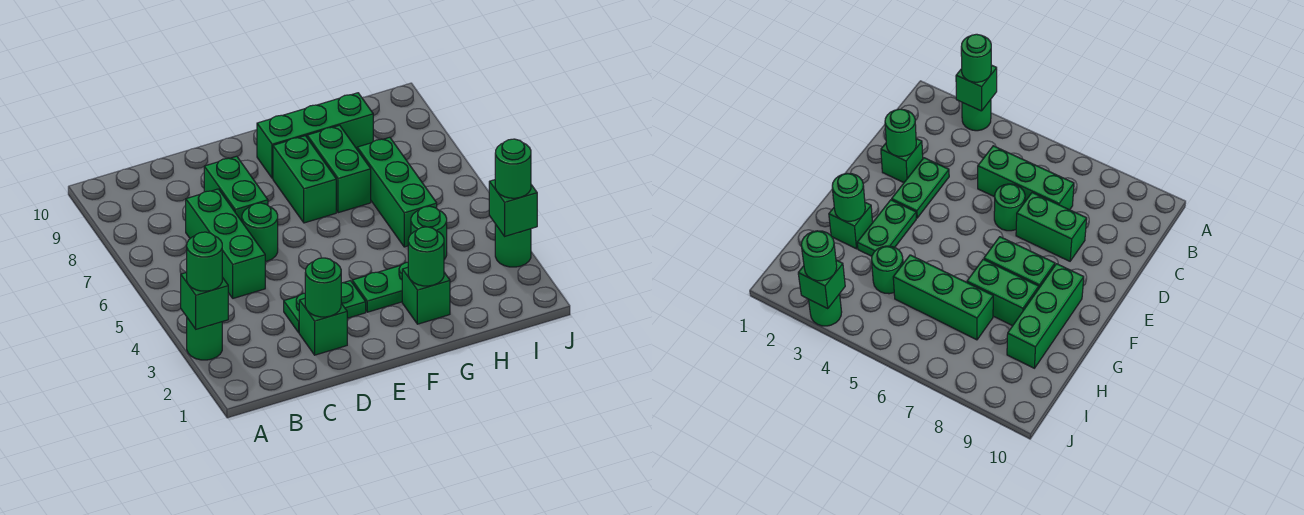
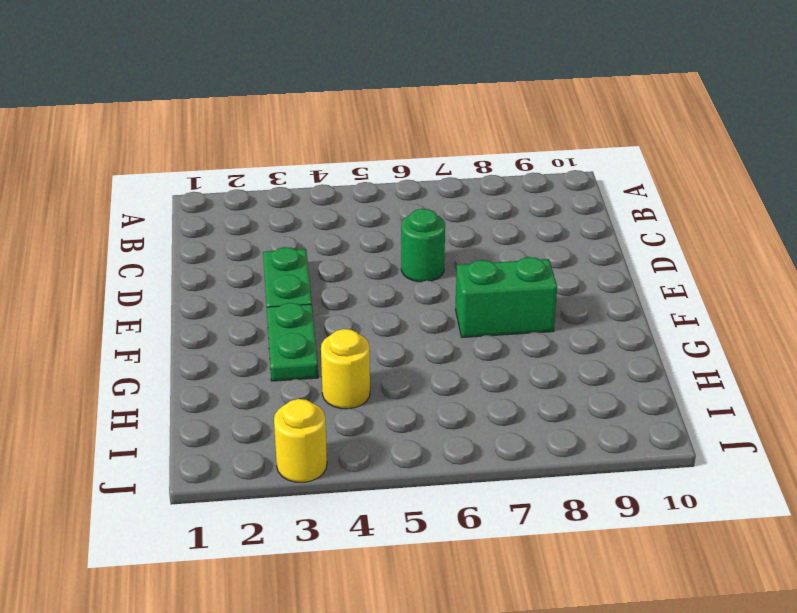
yellow round brick H4 level 1 -> green round brick H4 level 1
yellow round brick J3 level 1 -> green round brick J3 level 1
none -> green round brick A3 level 1
none -> green brick C5:C7 level 1
none -> green brick D2 level 1

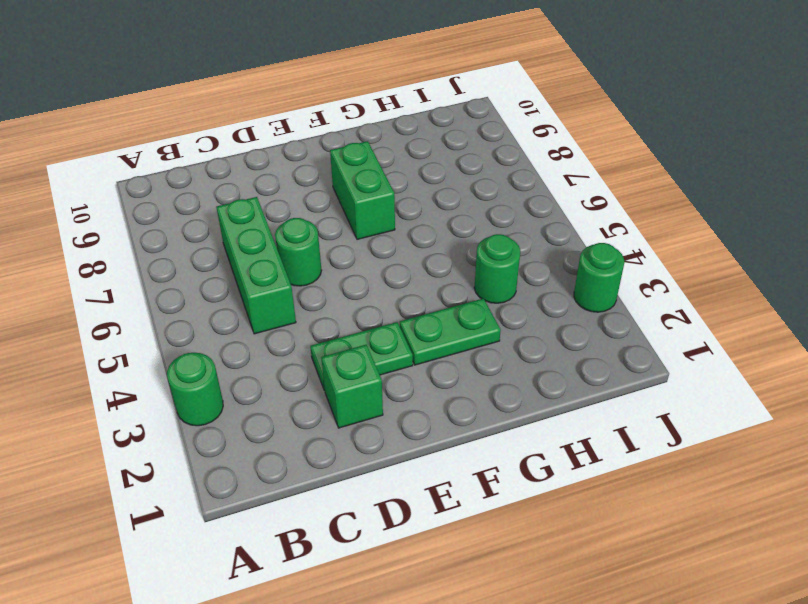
none -> green brick D7:D8 level 1
none -> green brick F9:H9 level 1
none -> green brick G2 level 1

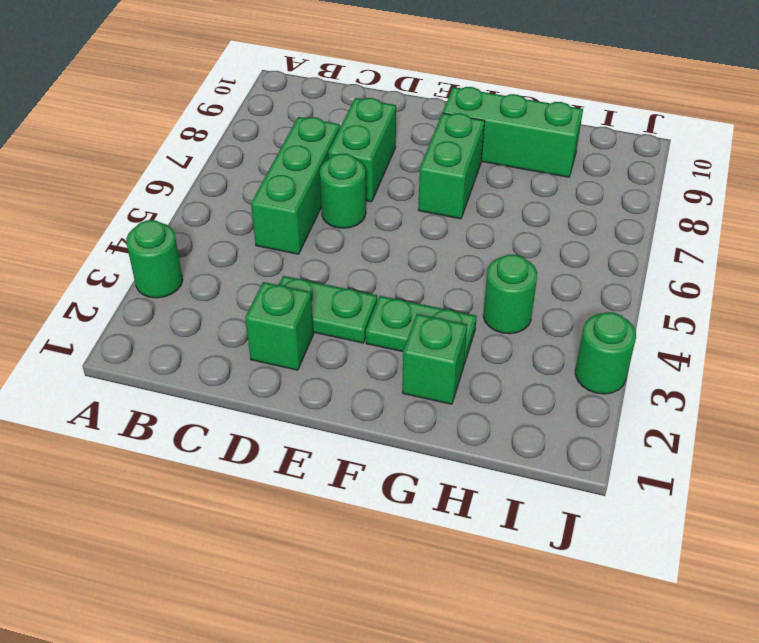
none -> green brick G7:G8 level 1
none -> green brick H5:H7 level 1
none -> green brick A3 level 2

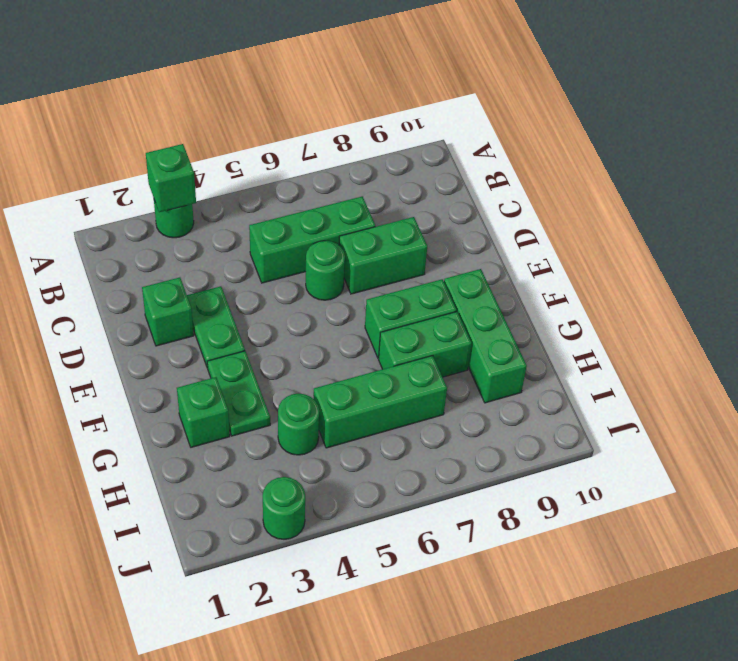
none -> green round brick D2 level 2
none -> green round brick G2 level 2
none -> green brick J3 level 2

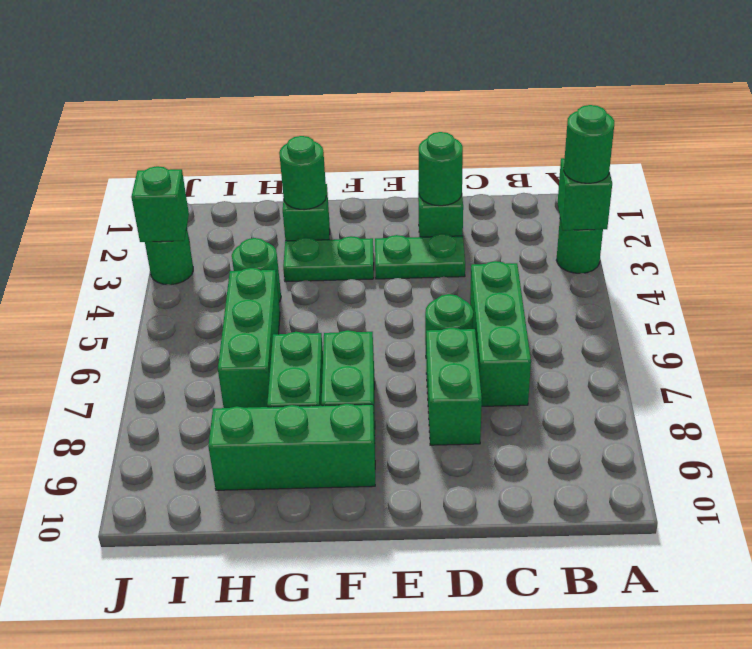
none -> green round brick J3 level 3

